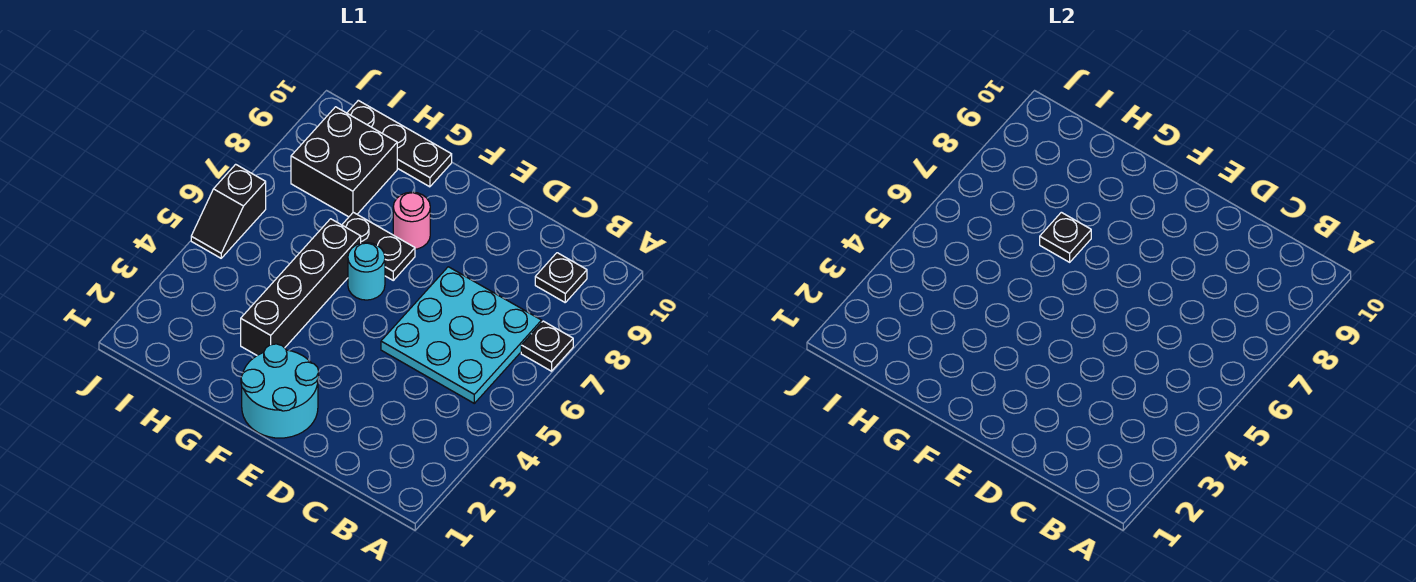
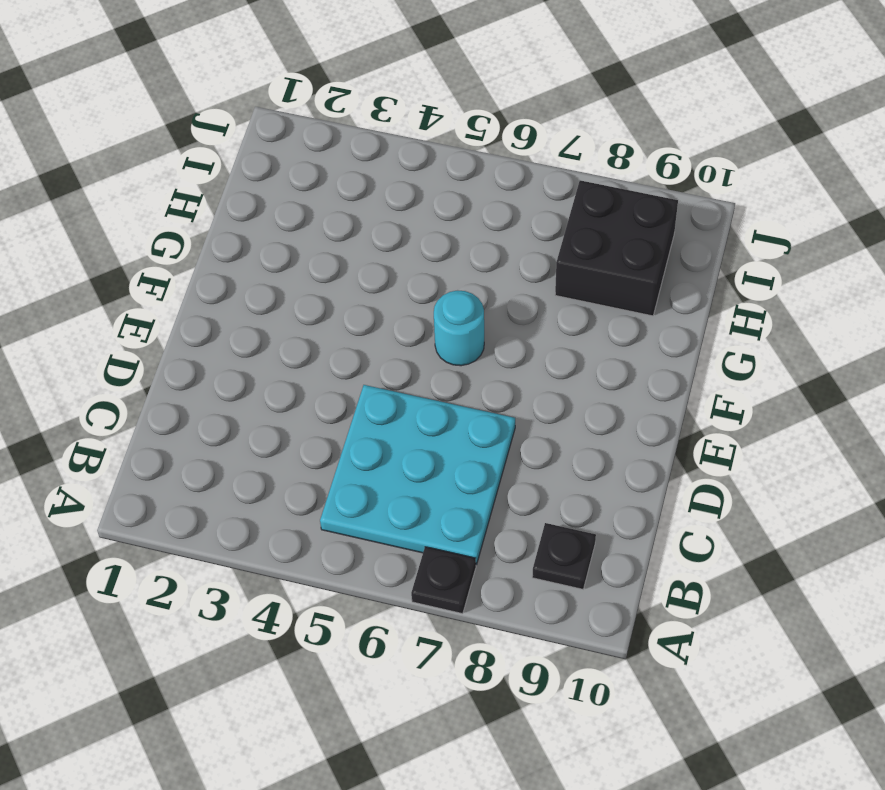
none -> cyan round brick E1:F2 level 1
none -> black plate F7:G7 level 1
none -> pink round brick F8 level 1

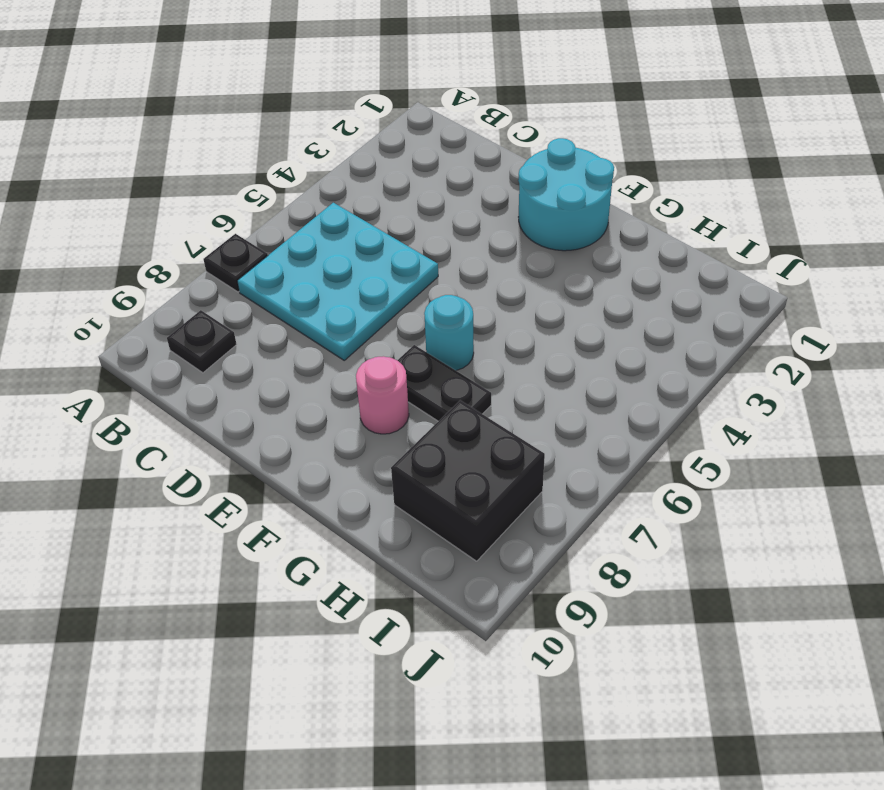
none -> black brick G3:G6 level 1
none -> black plate G10:I10 level 1
none -> black slope J5:J6 level 1 top 6

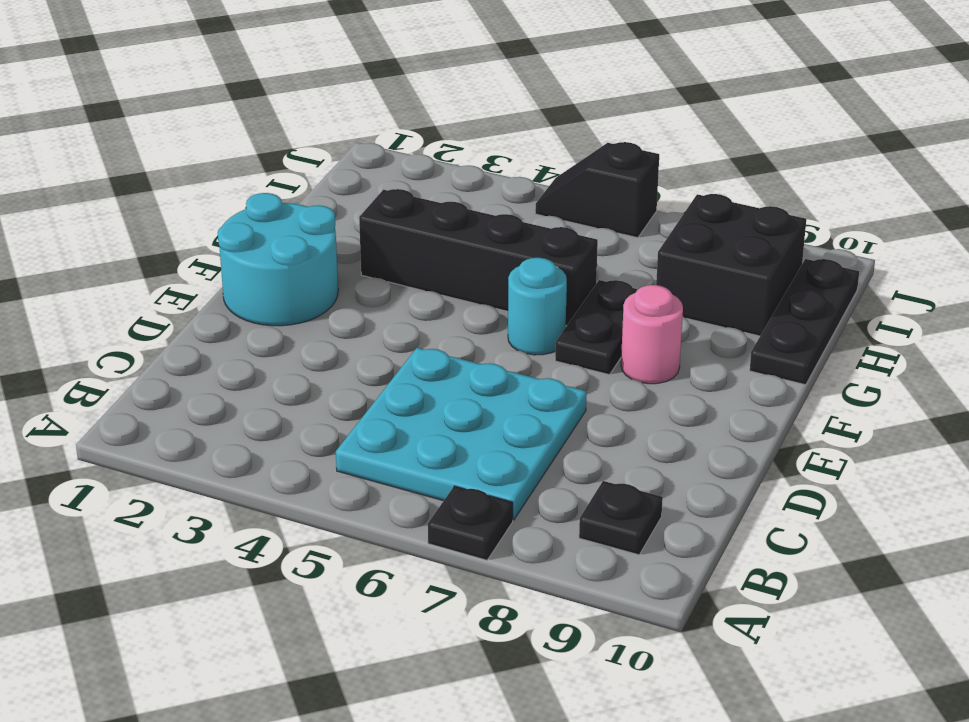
none -> black plate G7 level 2

